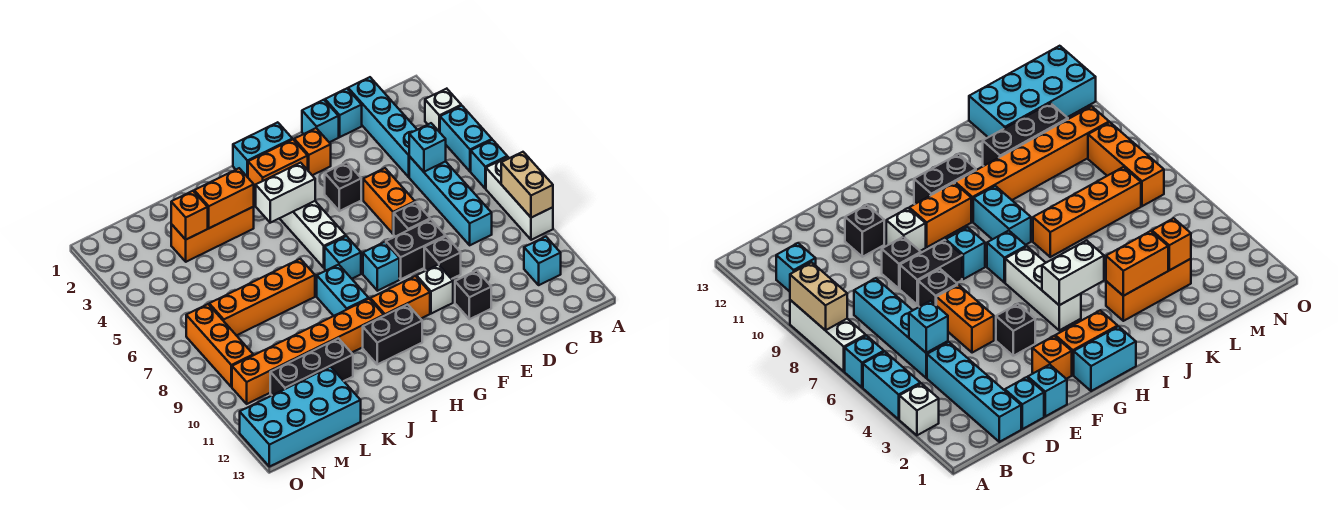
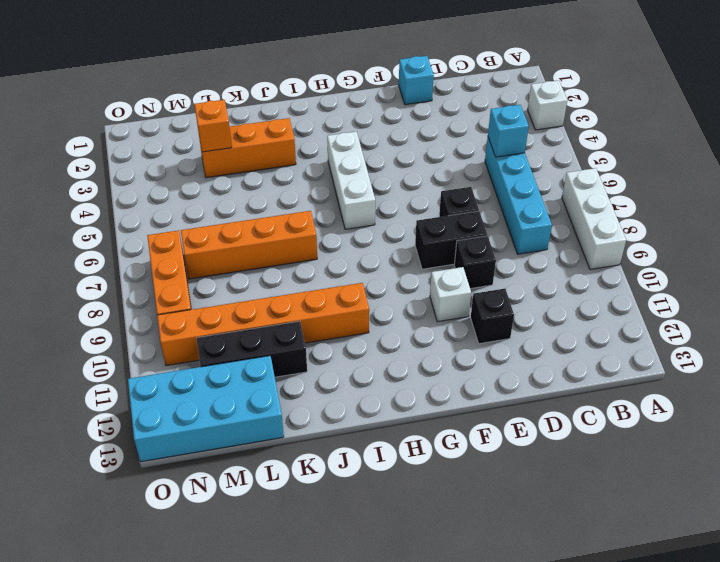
none -> cyan brick A4:A5 level 1
none -> cyan brick A6 level 1
none -> cyan brick B11 level 1
none -> cyan brick C1:C4 level 1

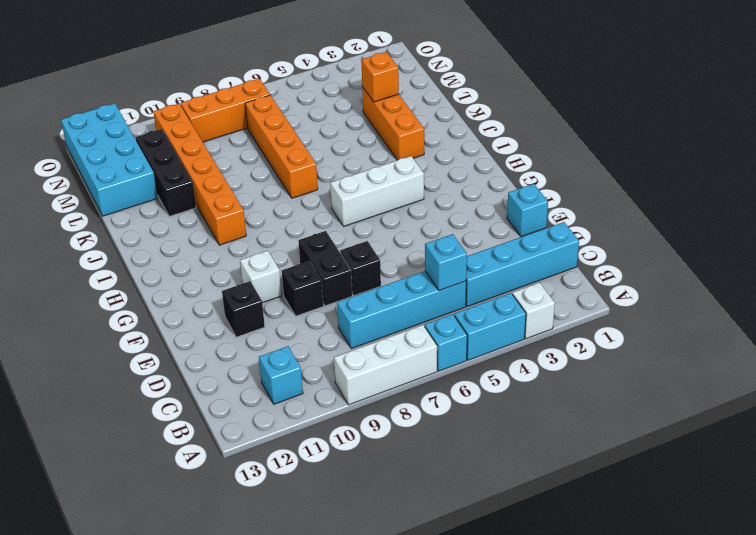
none -> cyan brick D1 level 1
none -> orange brick E5:E6 level 1
none -> orange brick F2 level 1
none -> black brick F4 level 1

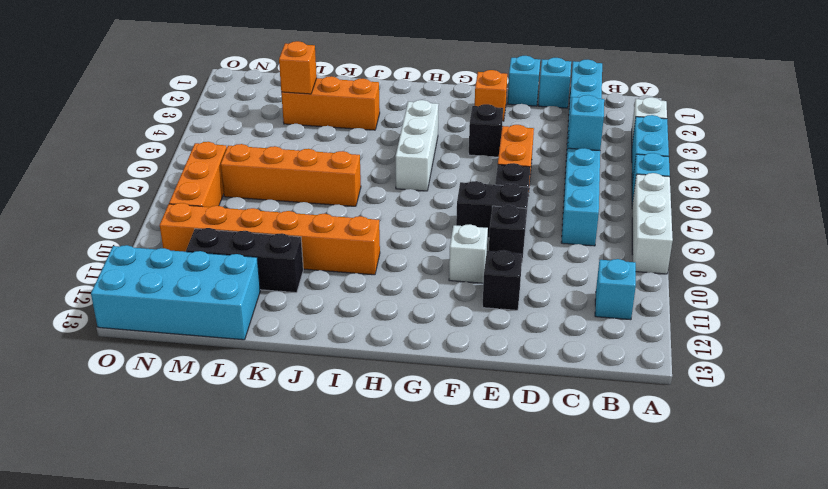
none -> cyan brick G1:H1 level 1
none -> orange brick G2:H2 level 1
none -> cyan brick G8 level 1
none -> orange brick G10:H10 level 1

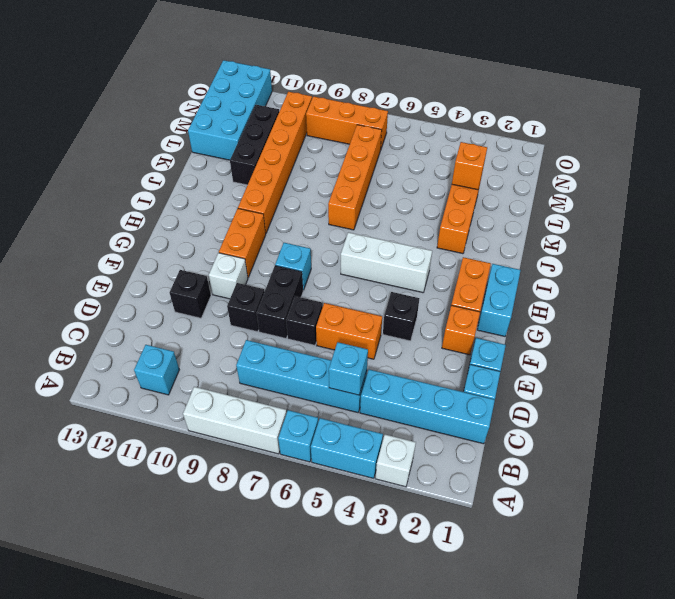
none -> cyan brick H7 level 1
none -> black brick H11:I11 level 1
none -> cyan brick I8:I9 level 1
none -> tan brick A8:A9 level 2

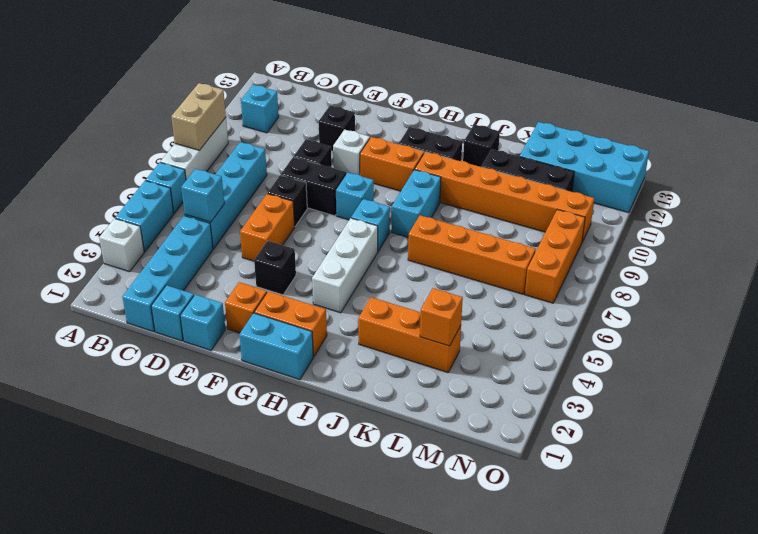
black brick J12 level 1 -> none
none -> white brick H4:I4 level 2
none -> orange brick J3:K3 level 2

